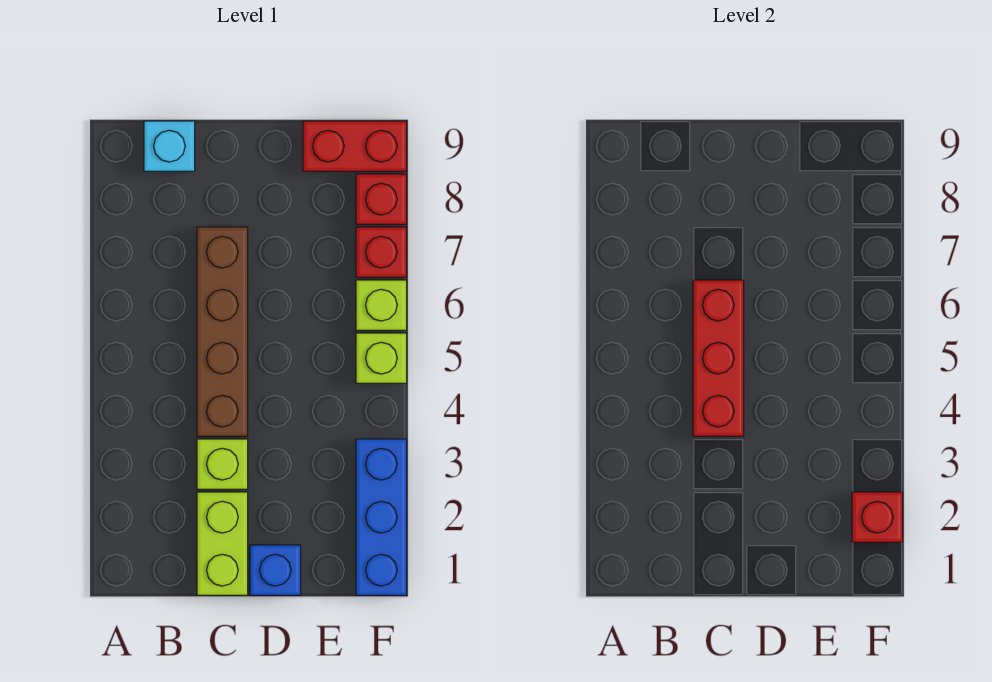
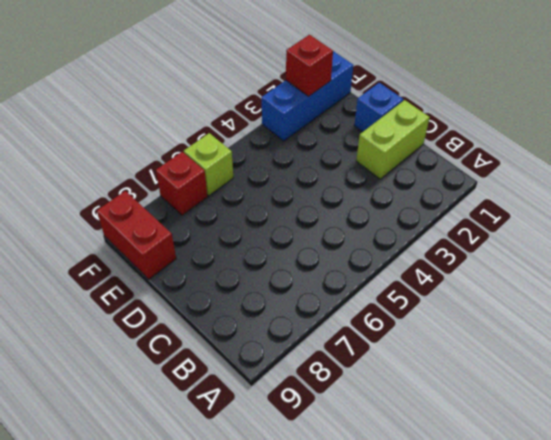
none -> cyan brick B9 level 1
none -> lime brick C3 level 1
none -> brown brick C4:C7 level 1

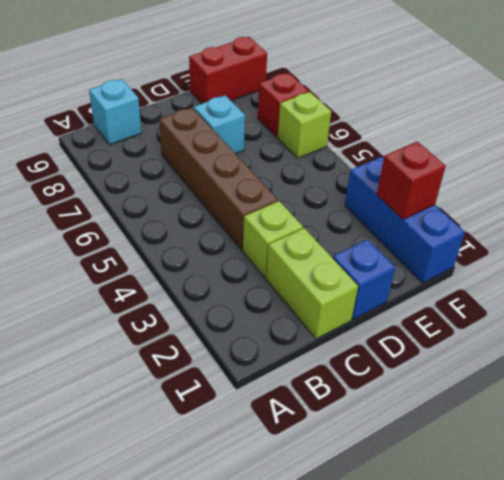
cyan brick D7 level 1 -> none
none -> lime brick F5 level 1
none -> red brick F8 level 1
none -> red brick C4:C6 level 2

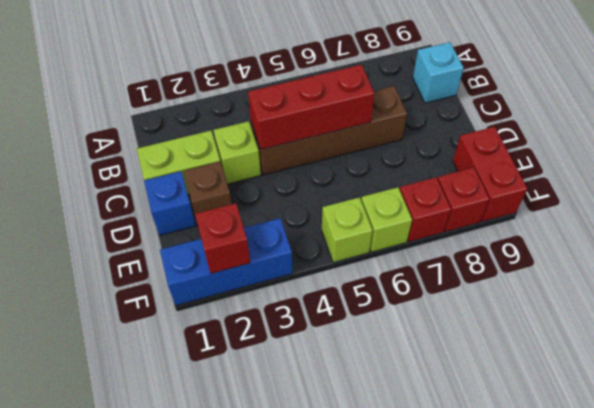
brown brick D2 level 1 -> none

